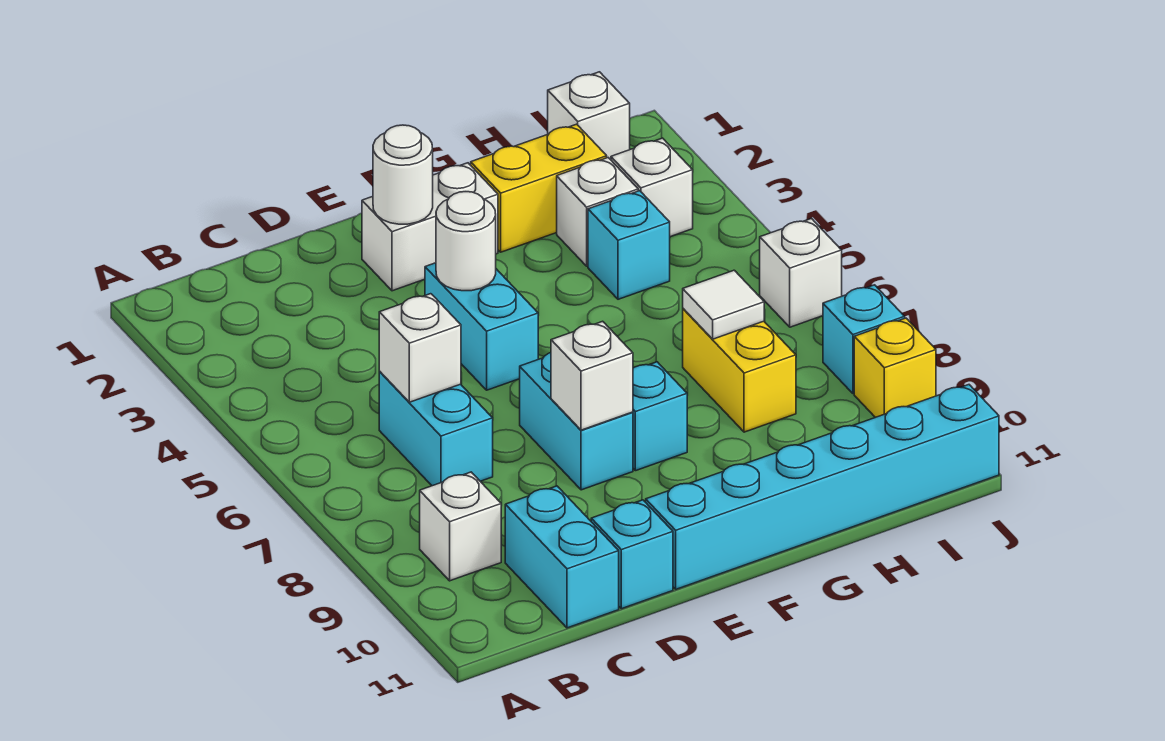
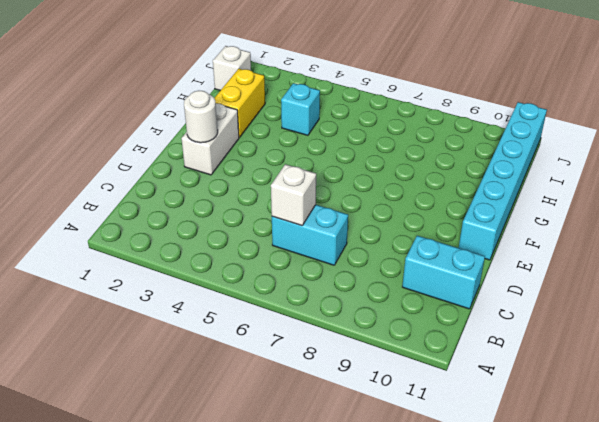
none -> white brick B9 level 1
none -> cyan brick D11 level 1
none -> cyan brick E4:E5 level 1

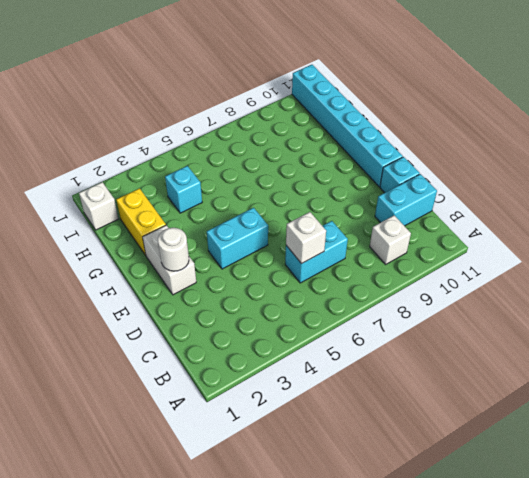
none -> cyan brick E7:E8 level 1
none -> cyan brick F8 level 1
none -> white brick H3 level 1

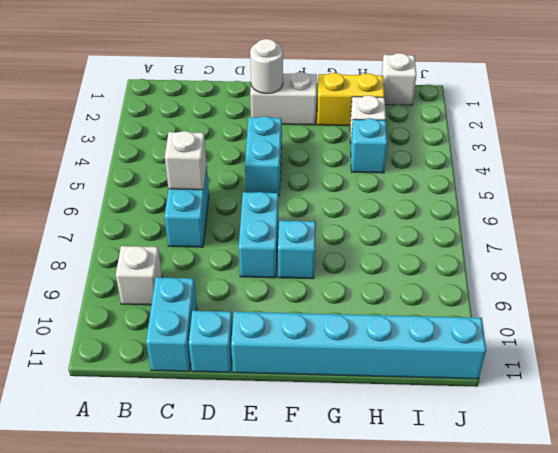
none -> yellow brick H7:H8 level 1
none -> white brick I3 level 1
none -> white brick J6 level 1

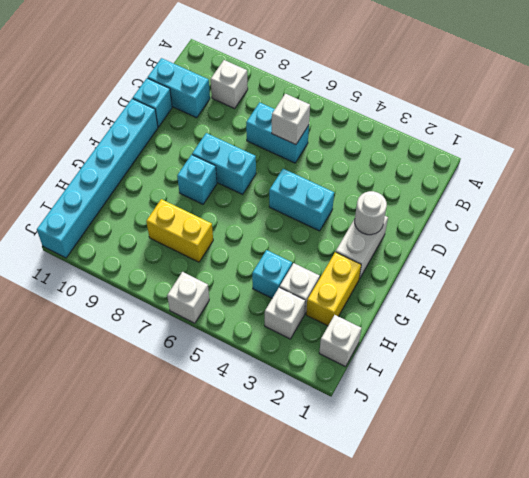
none -> cyan brick J8 level 1
none -> yellow brick J9 level 1
none -> white round brick E4 level 2

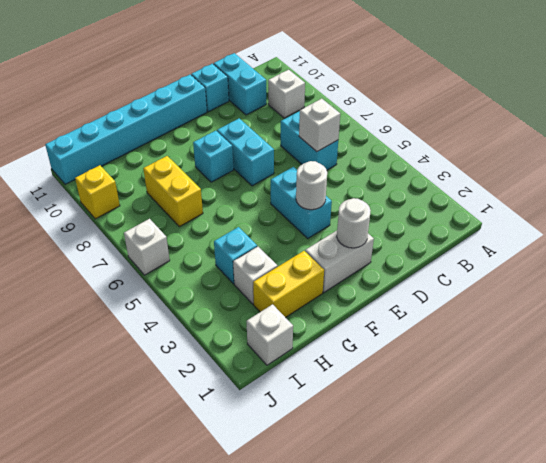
none -> white brick I3 level 1
none -> cyan brick J8 level 1
none -> white brick E8 level 2

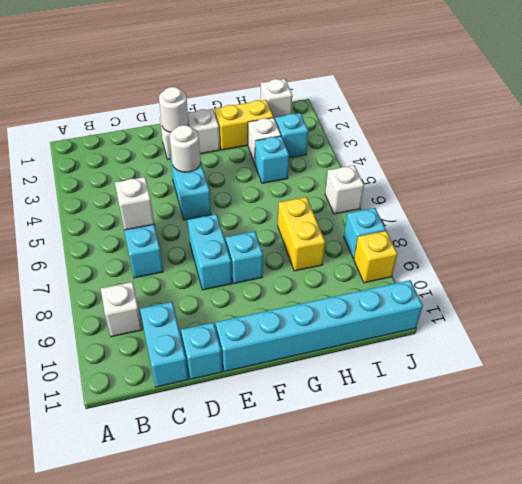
cyan brick I3 level 1 -> white brick I3 level 1
none -> white brick E8 level 2
none -> white tile H7 level 2

